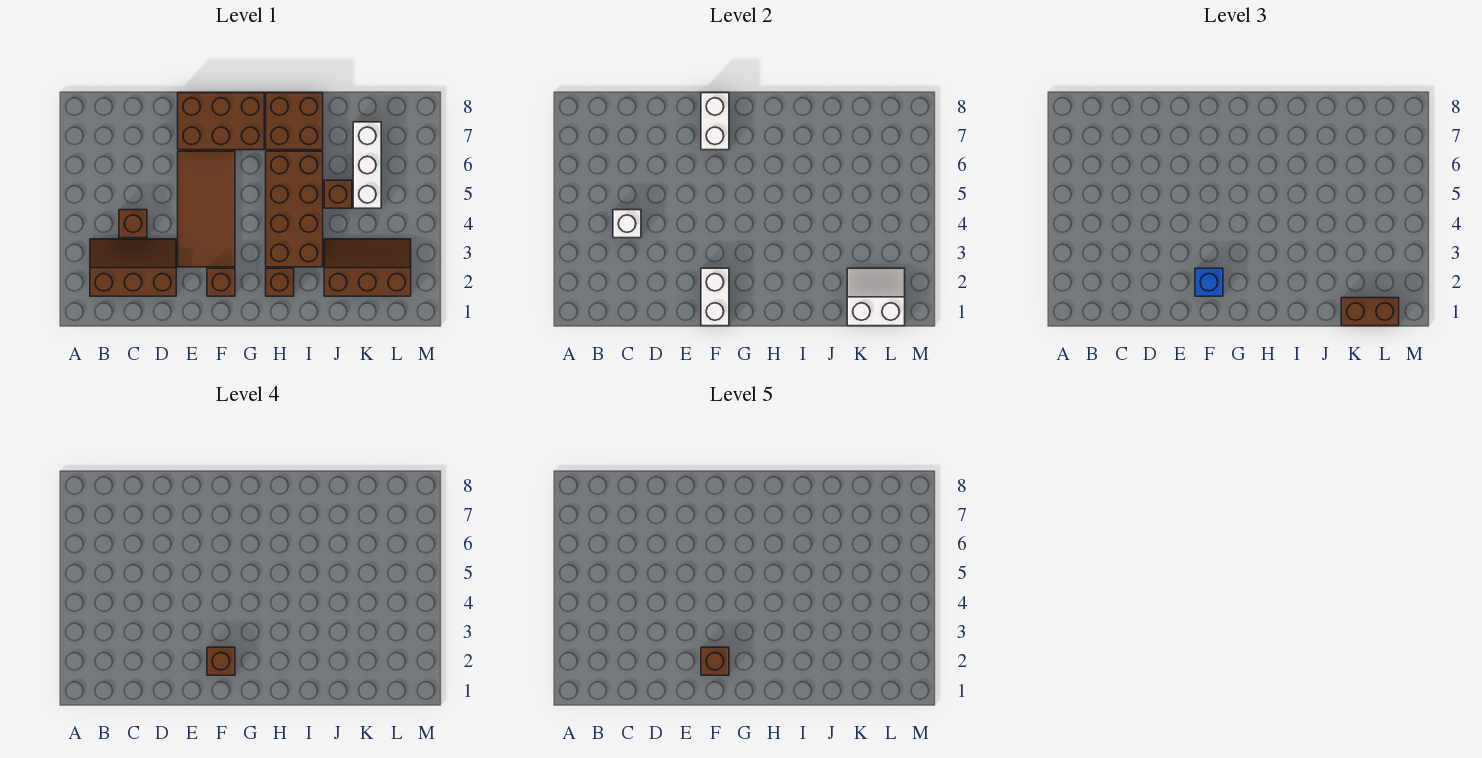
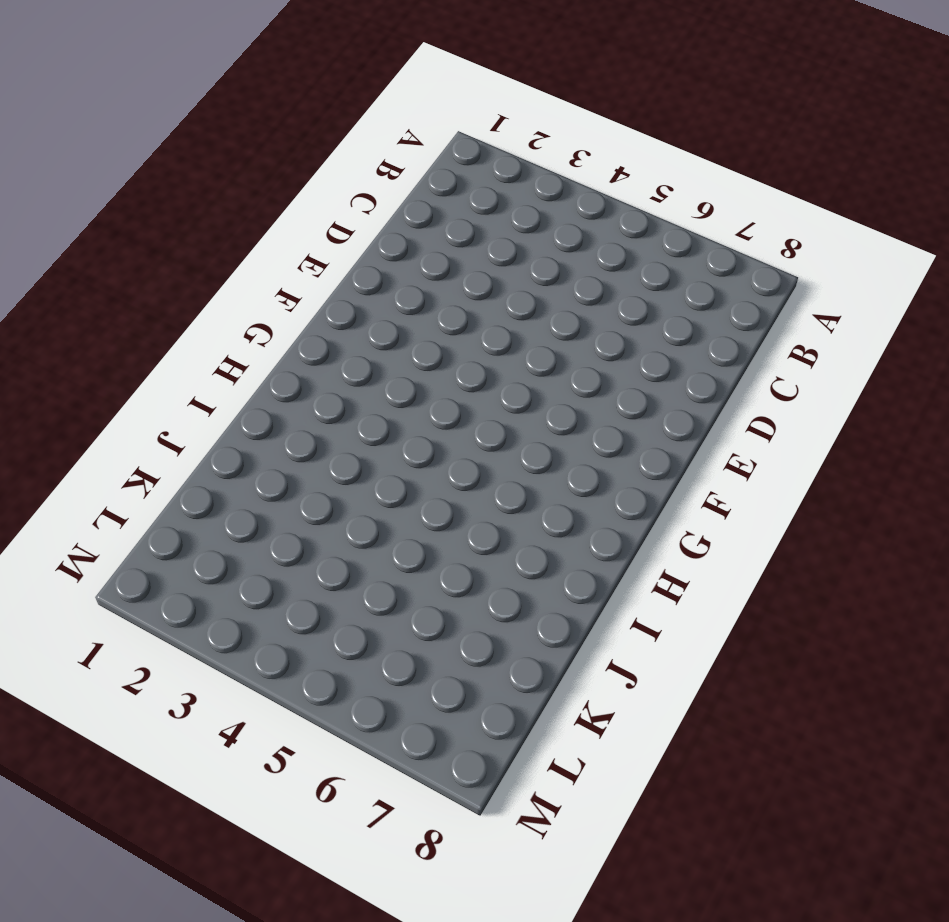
none -> brown slope B2:D3 level 1 top 2
none -> brown brick C4 level 1
none -> brown tile E3:F6 level 1

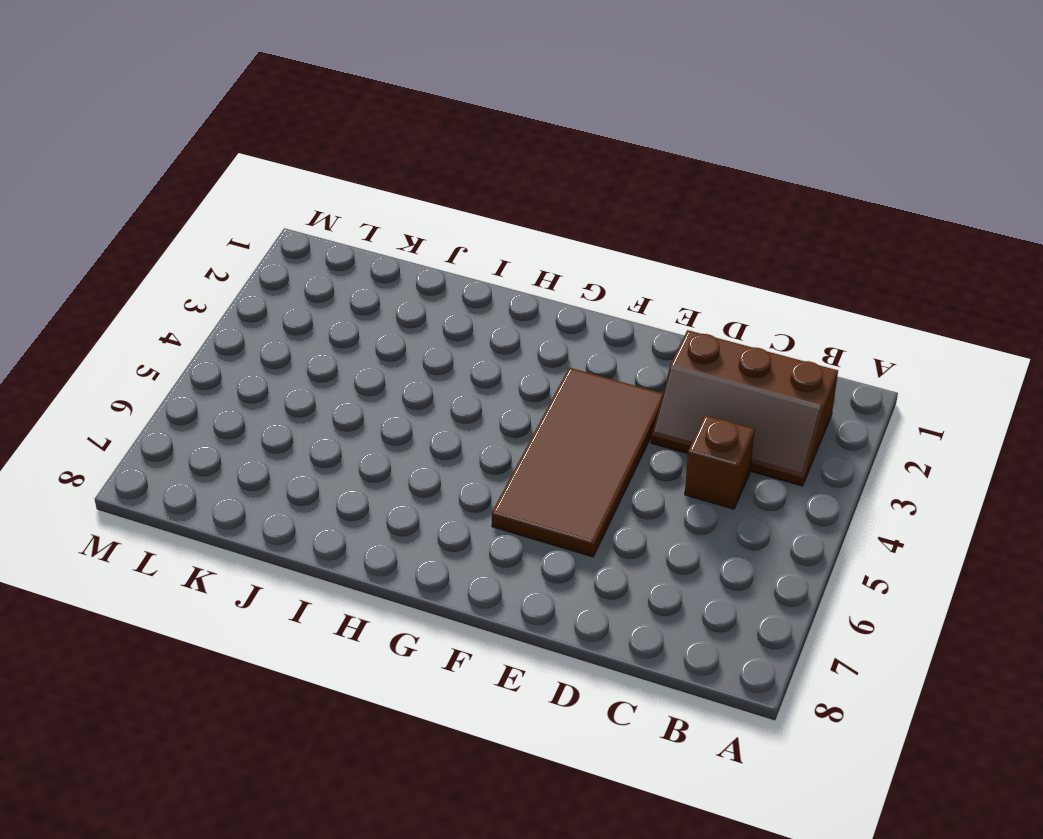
none -> brown brick E7:G8 level 1
none -> brown brick F2 level 1
none -> brown brick H2 level 1

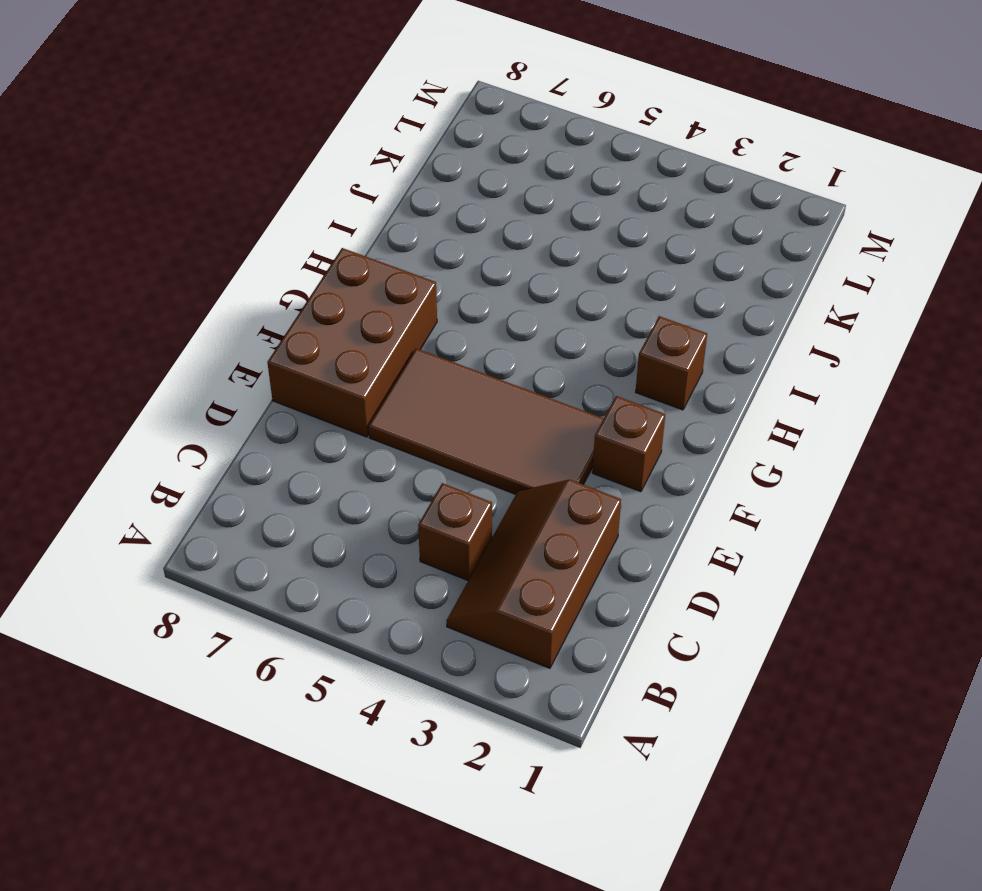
none -> brown brick H3:I6 level 1
none -> brown brick H7:I8 level 1
none -> brown slope J2:L3 level 1 top 2

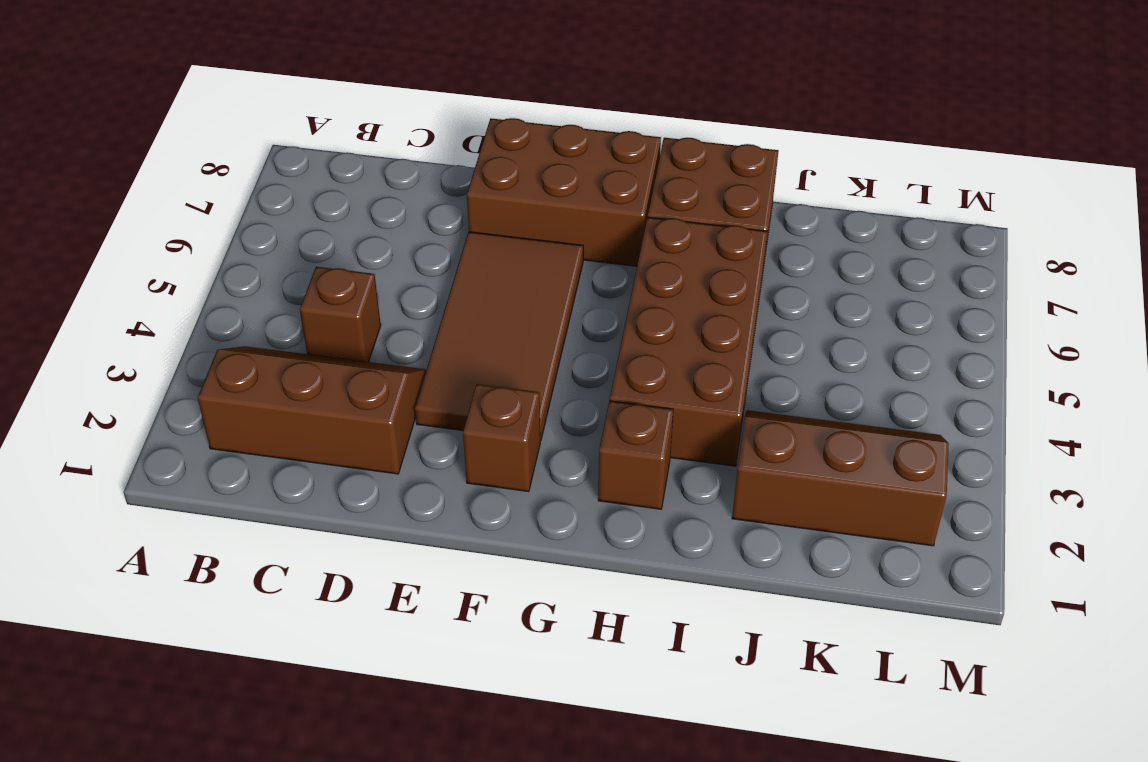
none -> brown brick J5 level 1
none -> white brick K5:K7 level 1
none -> white brick C4 level 2

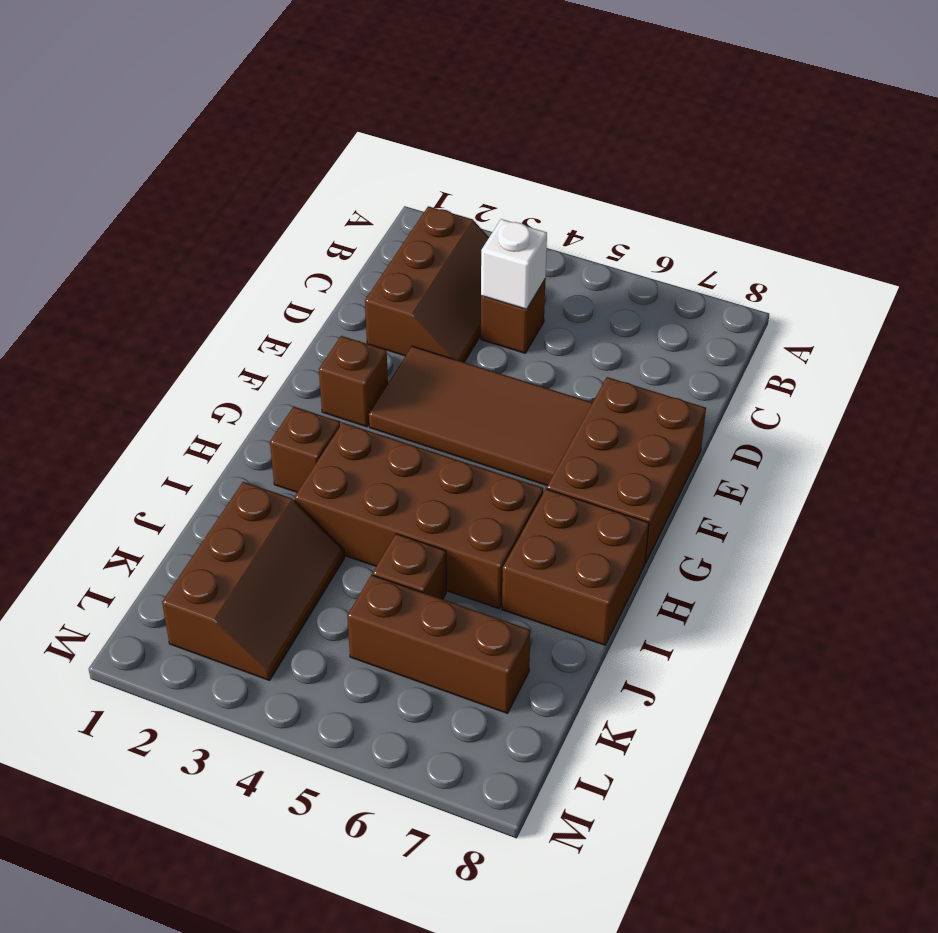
brown brick K5:K7 level 1 -> white brick K5:K7 level 1
none -> white brick F1:F2 level 2
none -> white brick F7:F8 level 2
none -> white slope K1:L2 level 2 top 1

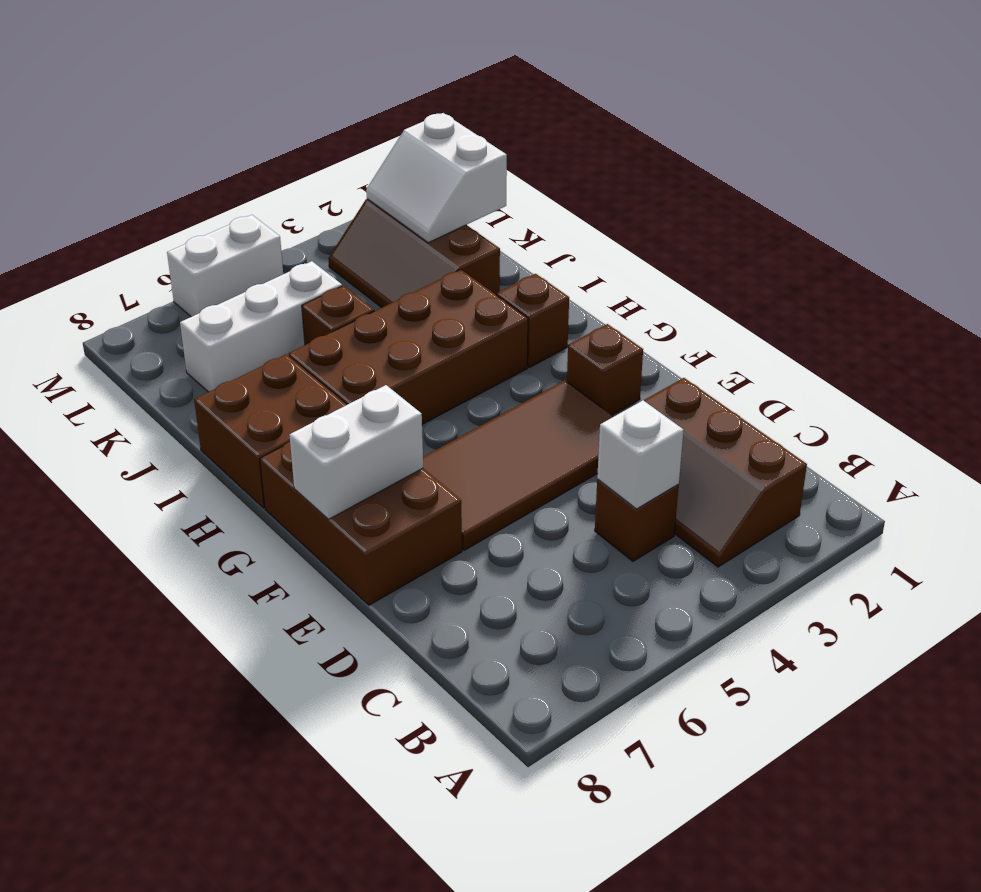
white brick M5:M6 level 1 -> white brick F1:F2 level 2
none -> blue brick F2 level 3
none -> brown brick K1:L1 level 3
none -> brown brick F2 level 4

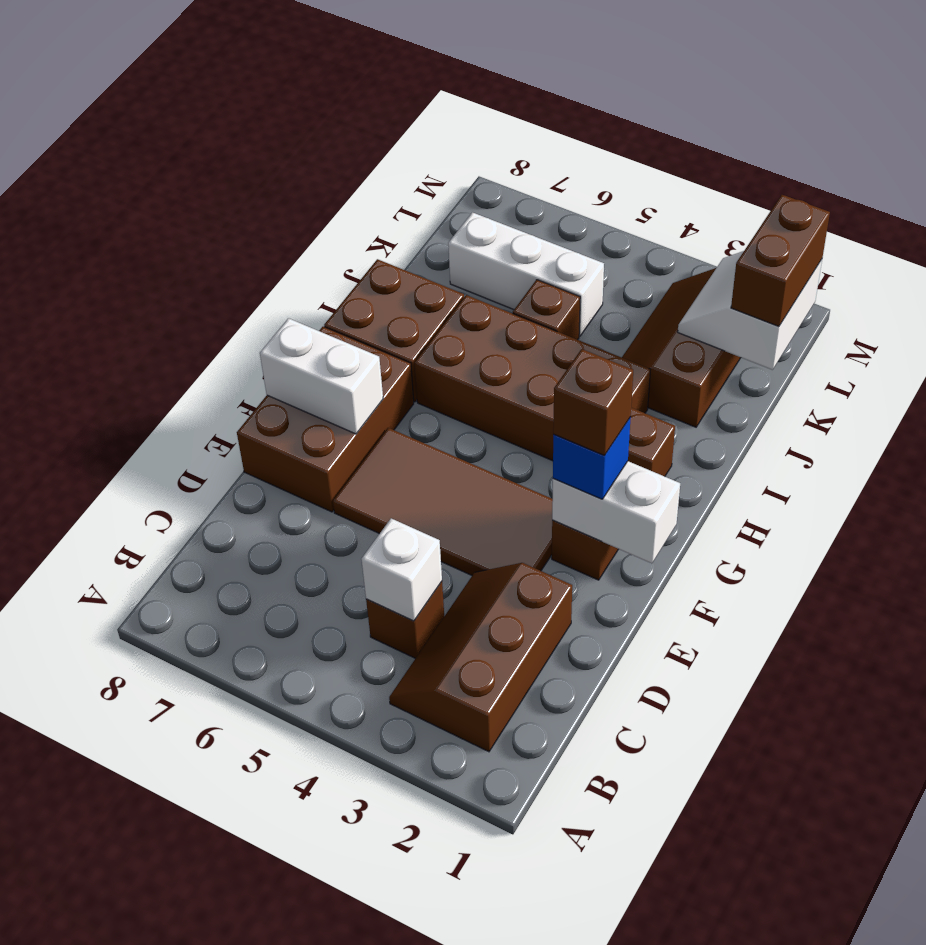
none -> brown brick F2 level 5

